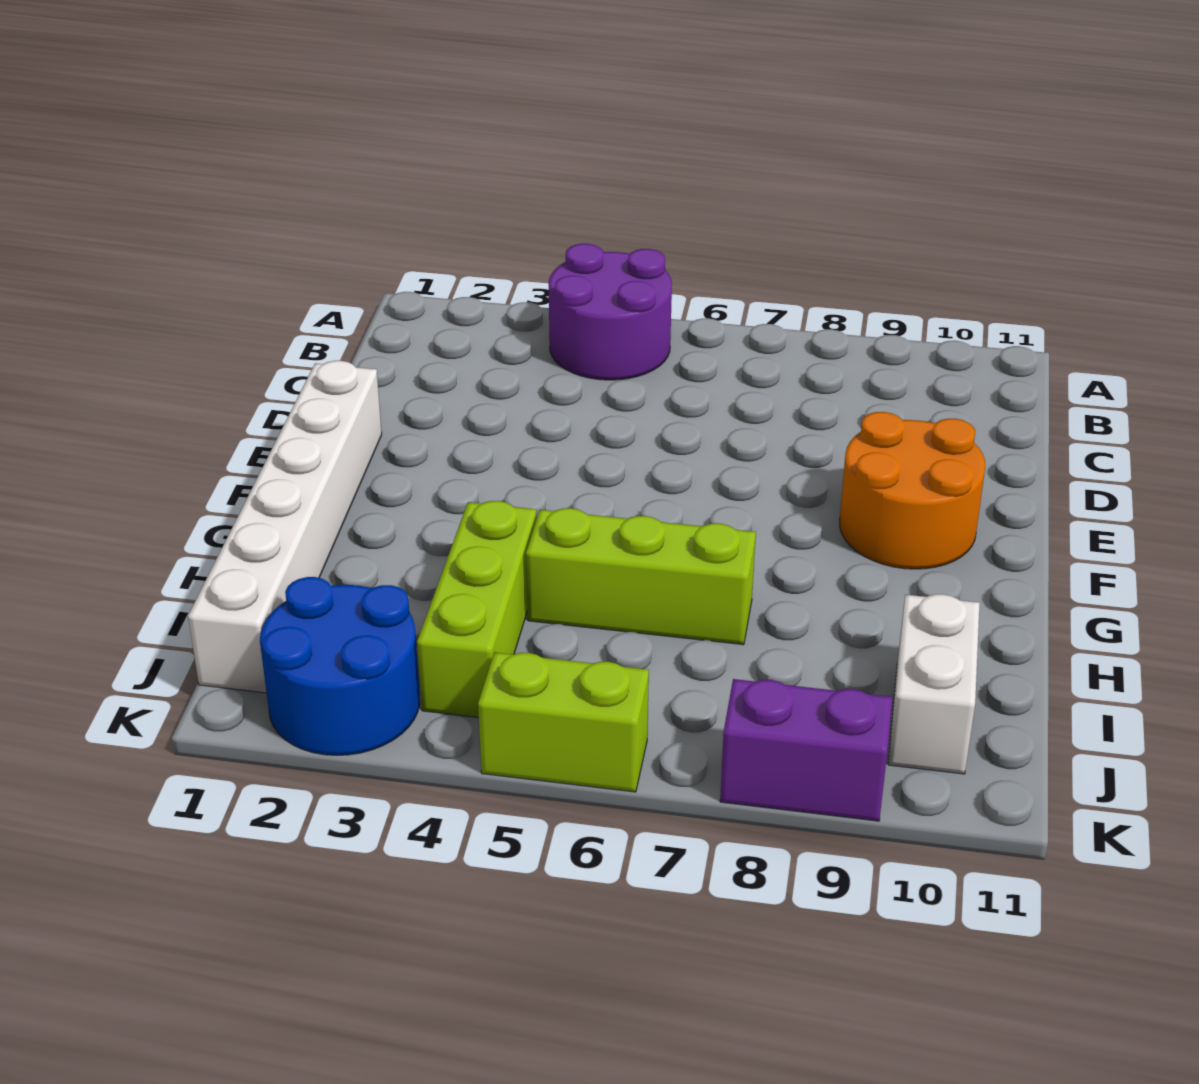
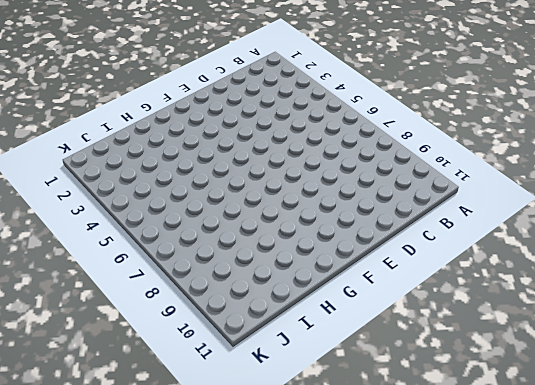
none -> purple round brick A4:B5 level 1
none -> white brick E1:J1 level 1

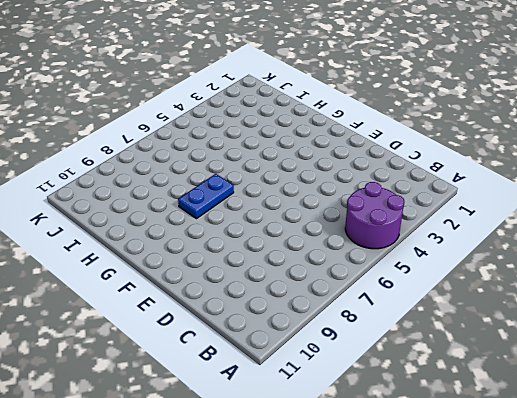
blue plate G7:G8 level 1 -> none
none -> white brick E1:J1 level 1
none -> orange round brick E9:F10 level 1

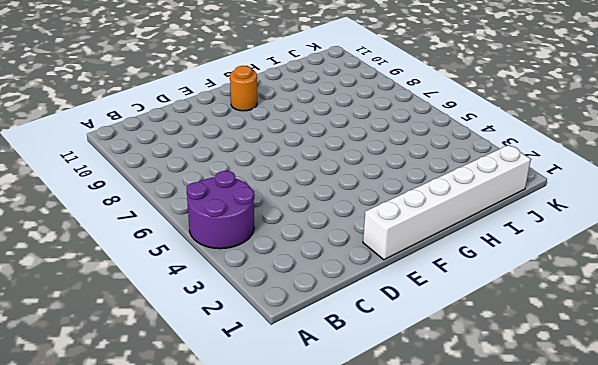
orange round brick F10 level 1 -> orange round brick E9:F10 level 1
none -> lime brick H4:J4 level 1
none -> lime brick H5:H7 level 1

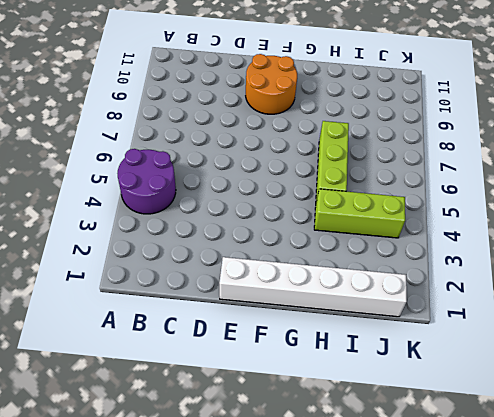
none -> white brick I10:J10 level 1
none -> blue round brick J2:K3 level 1

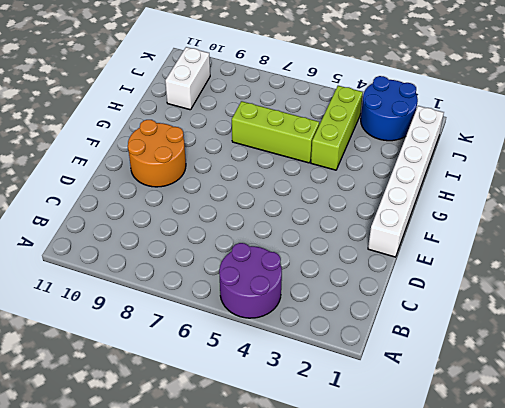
none -> lime brick K5:K6 level 1
none -> purple brick K8:K9 level 1

